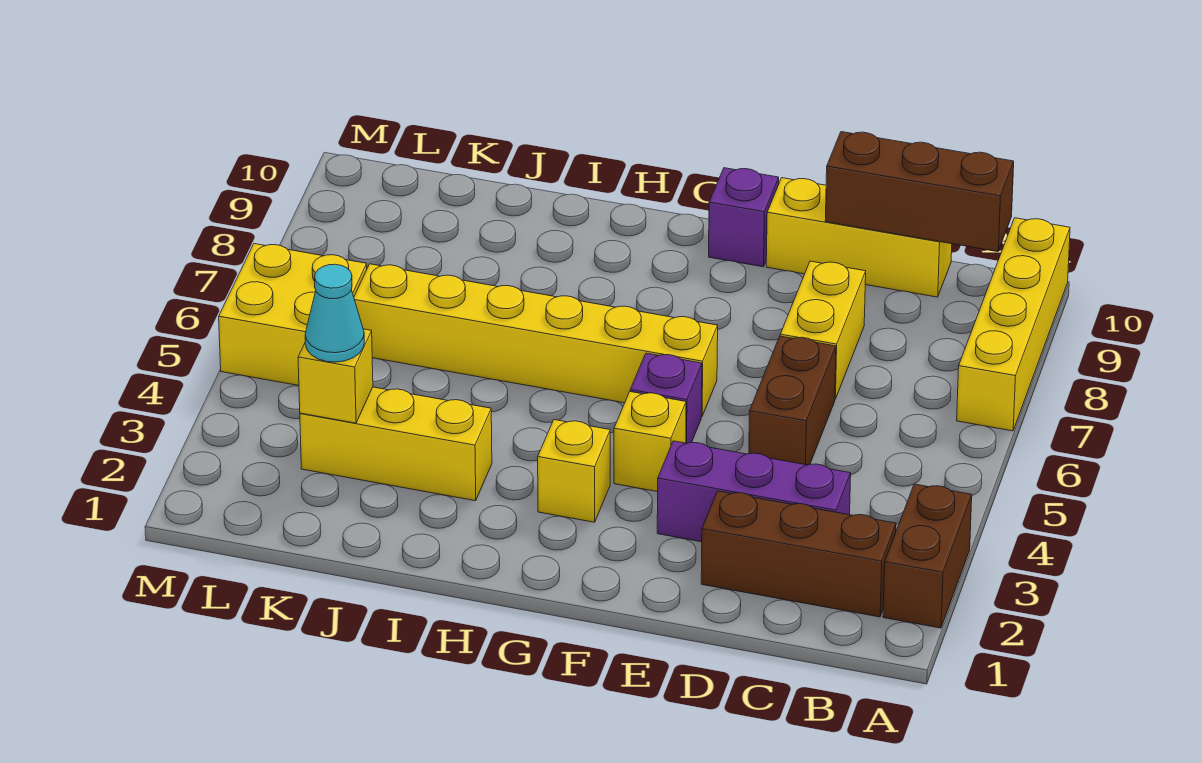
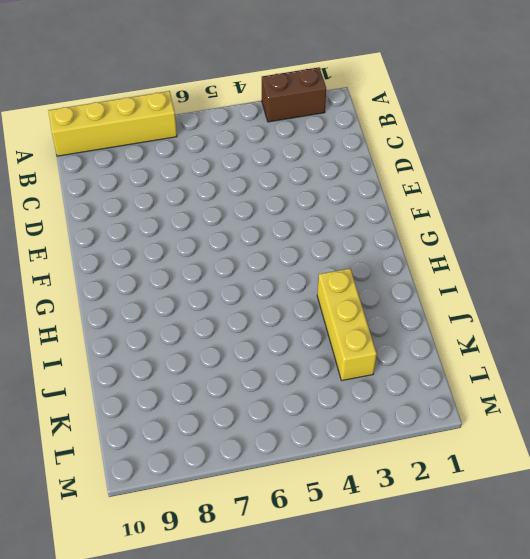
none -> brown brick B2:D2 level 1
none -> purple brick C3:E3 level 1
none -> yellow brick C10:E10 level 1

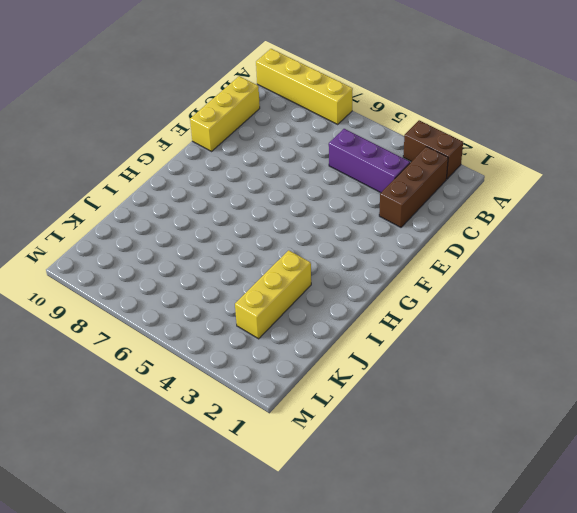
purple brick C3:C5 level 1 -> purple brick C3:E3 level 1
none -> brown brick D5:D6 level 1
none -> yellow brick D7:D8 level 1
none -> yellow brick F4 level 1

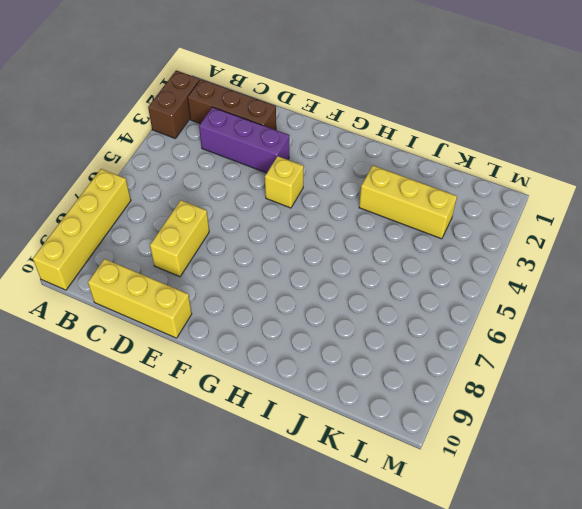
none -> brown brick D5:D6 level 1
none -> purple brick F5 level 1
none -> yellow brick F6:K6 level 1

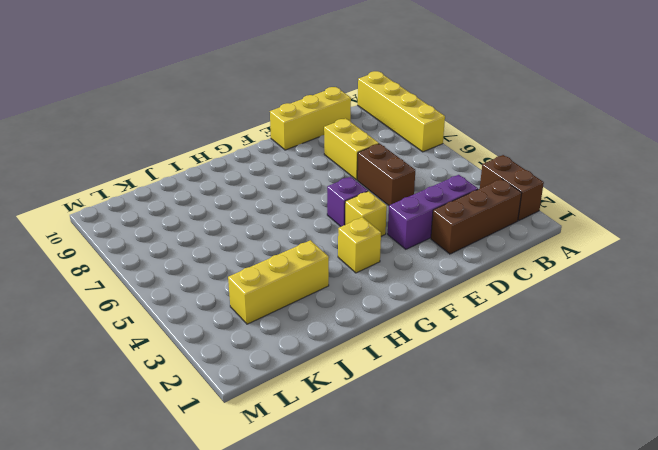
none -> yellow brick F6:K6 level 1
none -> purple brick F10 level 1
none -> yellow brick L5:M6 level 1

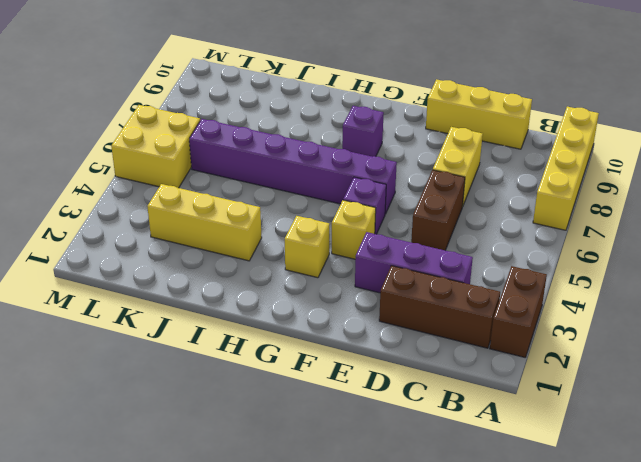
purple brick F6:K6 level 1 -> yellow brick F6:K6 level 1
purple brick G8 level 1 -> purple brick F10 level 1
none -> brown brick B10:D10 level 2
none -> yellow brick K3 level 2
none -> cyan cone K3 level 3

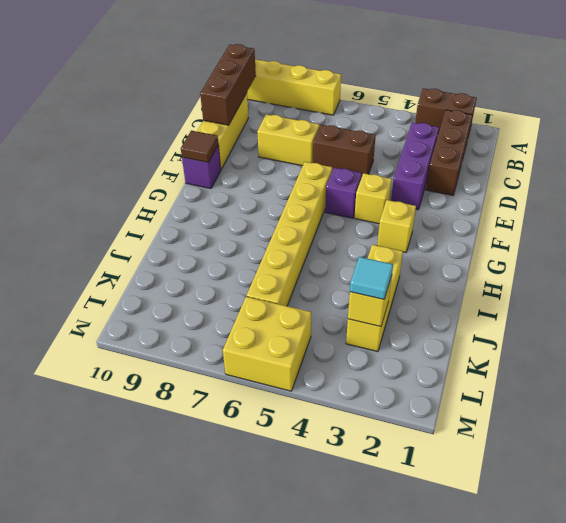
brown tile F10 level 2 -> none
cyan tile K3 level 3 -> cyan cone K3 level 3

